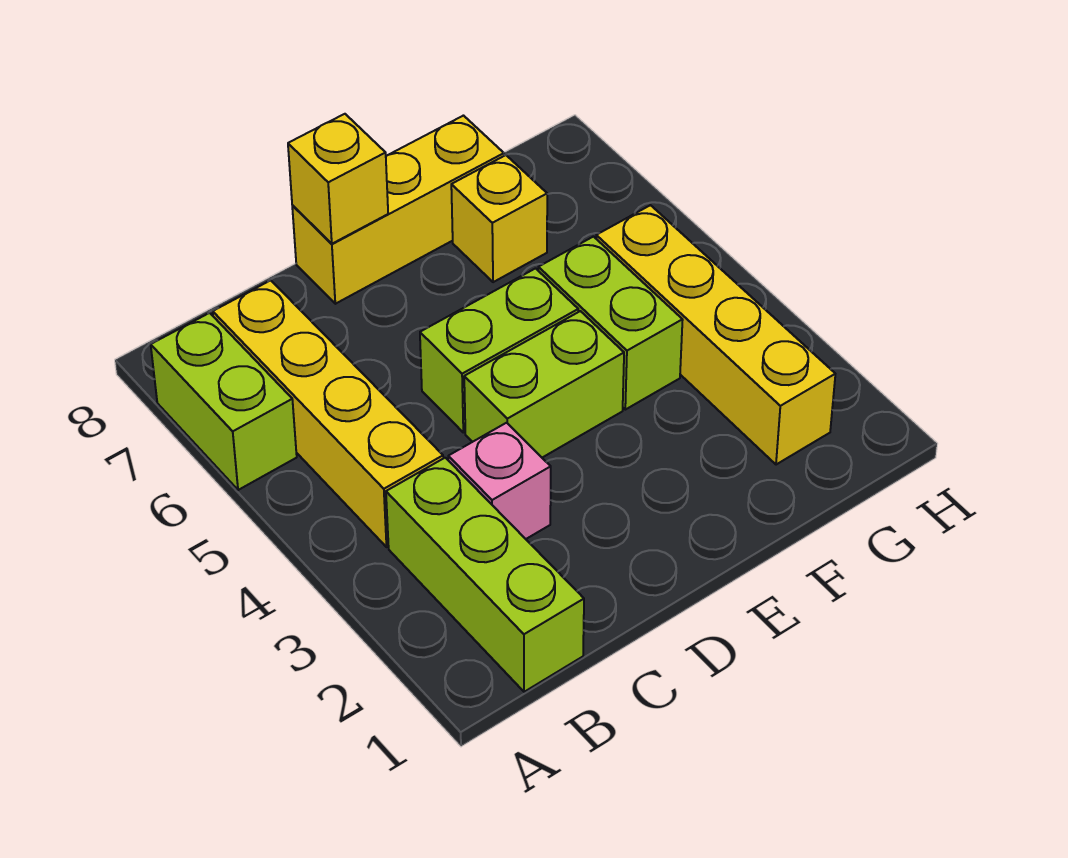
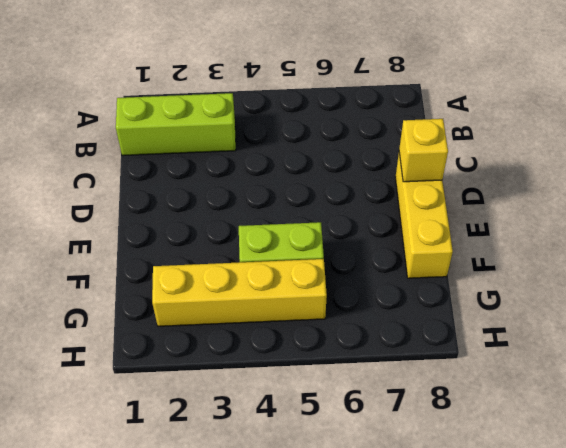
none -> lime brick A6:A7 level 1
none -> yellow brick B4:B7 level 1

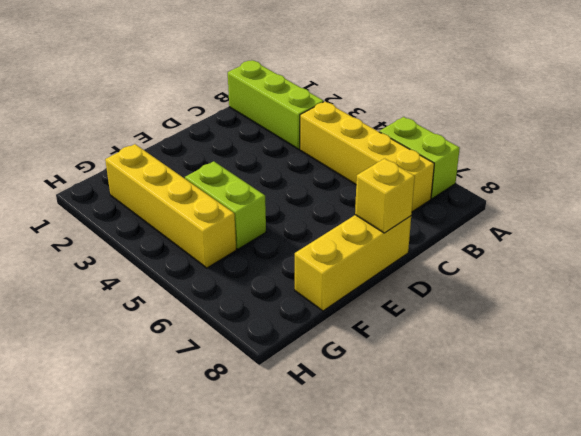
none -> pink brick C3 level 1
none -> lime brick D4:E4 level 1

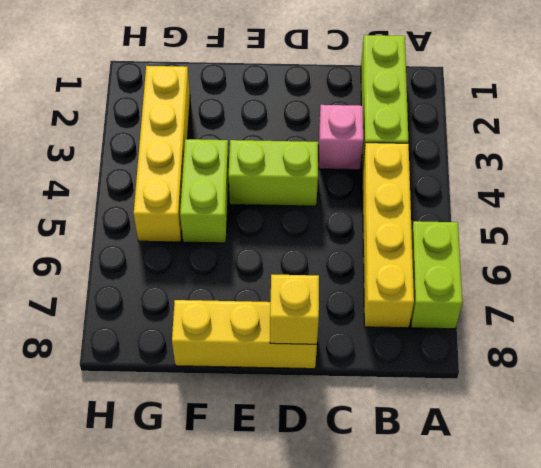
none -> lime brick D5:E5 level 1
none -> yellow brick F7 level 1

